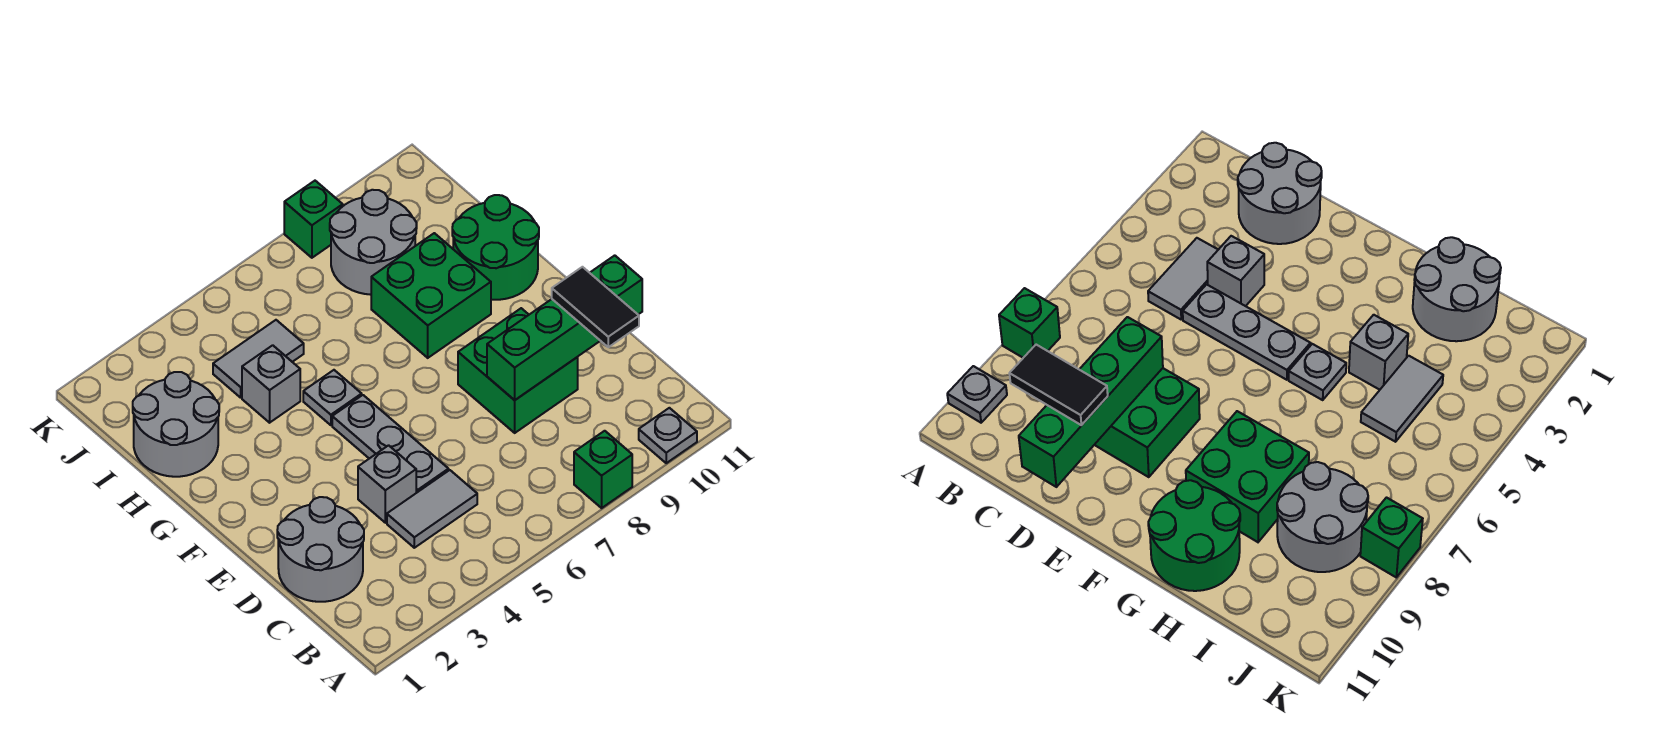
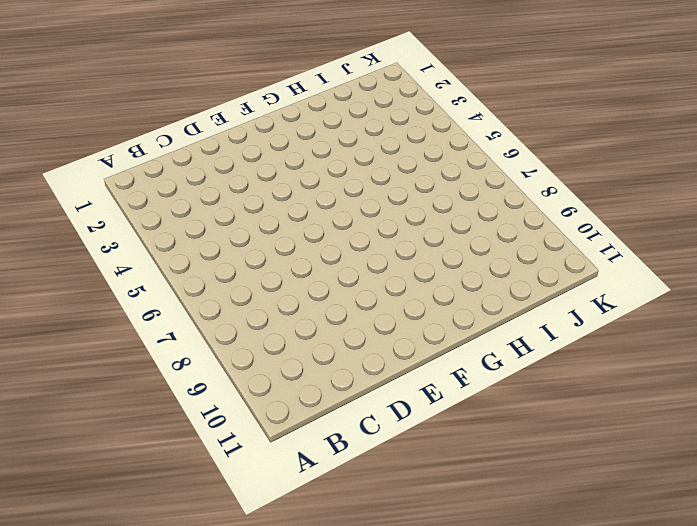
none -> green brick A8 level 1
none -> grey plate A10 level 1
none -> grey round brick C1:D2 level 1

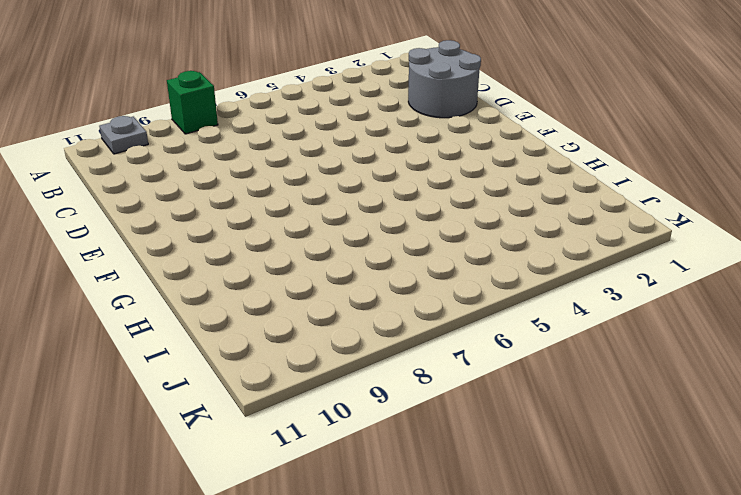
none -> grey tile C4:C5 level 1
none -> grey brick D4 level 1
none -> grey plate D5:F5 level 1

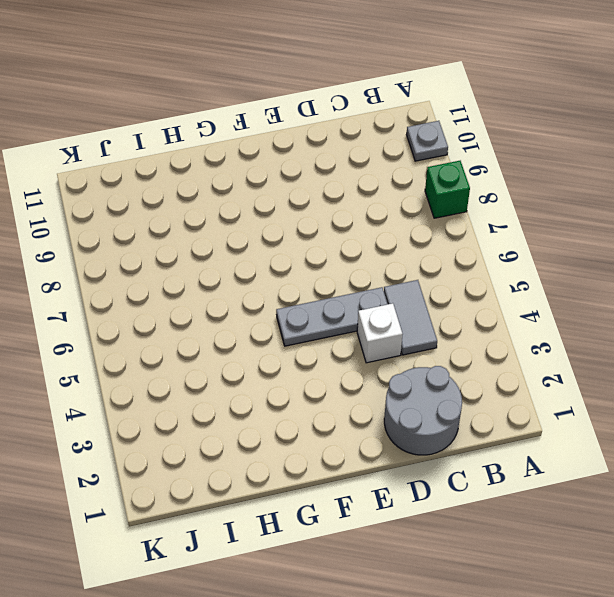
white brick D4 level 1 -> grey brick D4 level 1
none -> green brick D8:E9 level 1
none -> grey plate G5 level 1
none -> green brick G8:H9 level 1

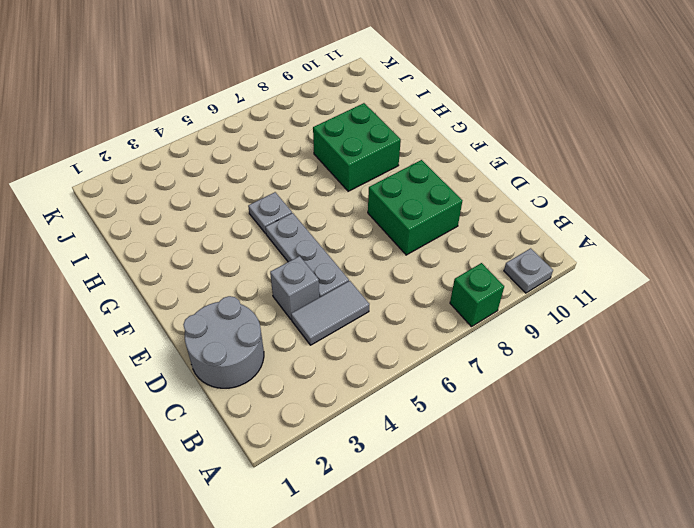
none -> green round brick G10:H11 level 1
none -> grey round brick H1:I2 level 1
none -> grey brick H4 level 1

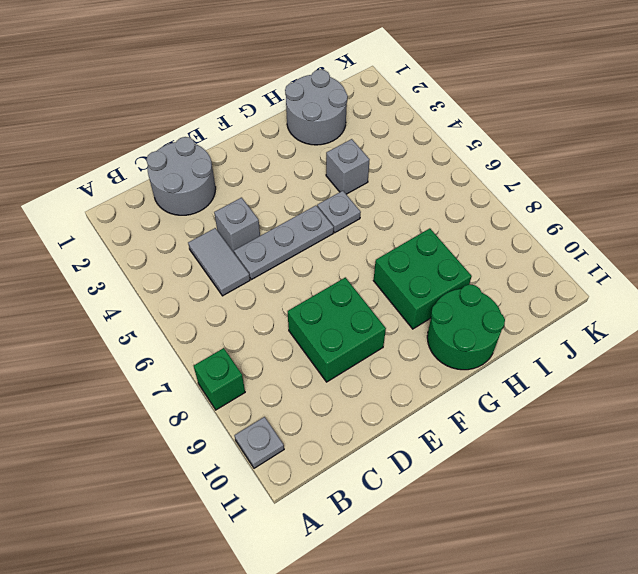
none -> grey tile I4:I5 level 1
none -> grey round brick I8:J9 level 1
none -> green brick K8 level 1

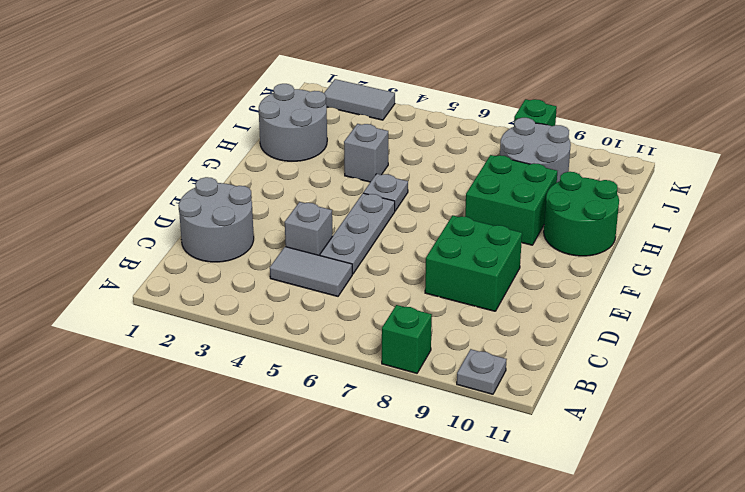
grey tile K2:K3 level 1 -> grey tile I4:I5 level 1
none -> green brick D8:D11 level 2
none -> black tile C10:D10 level 3

